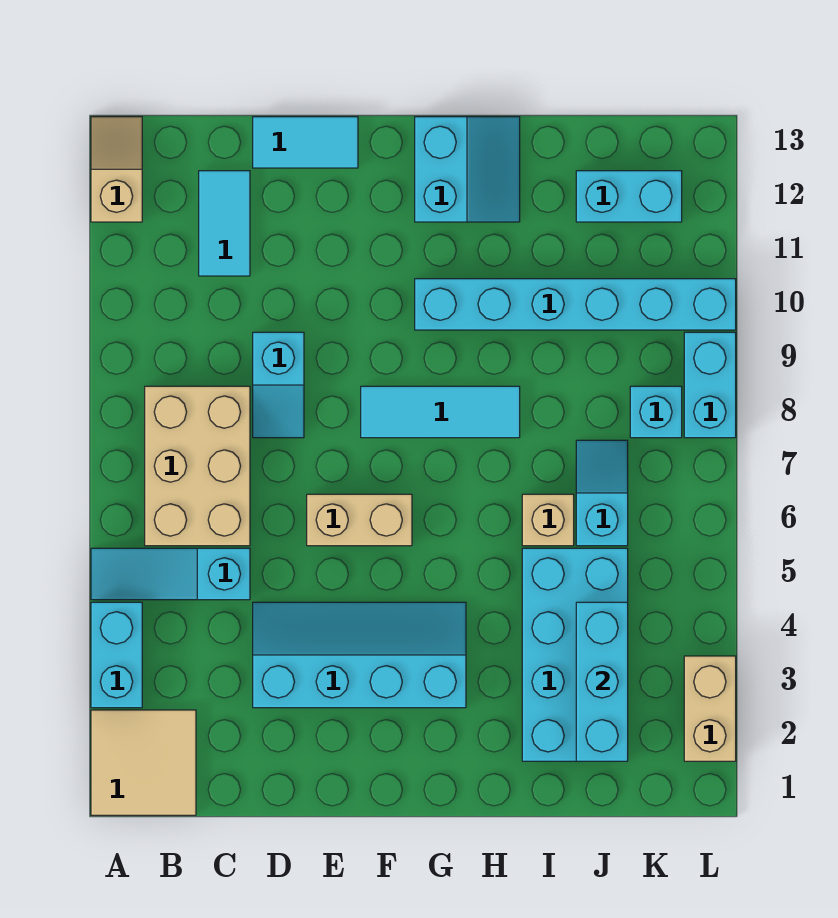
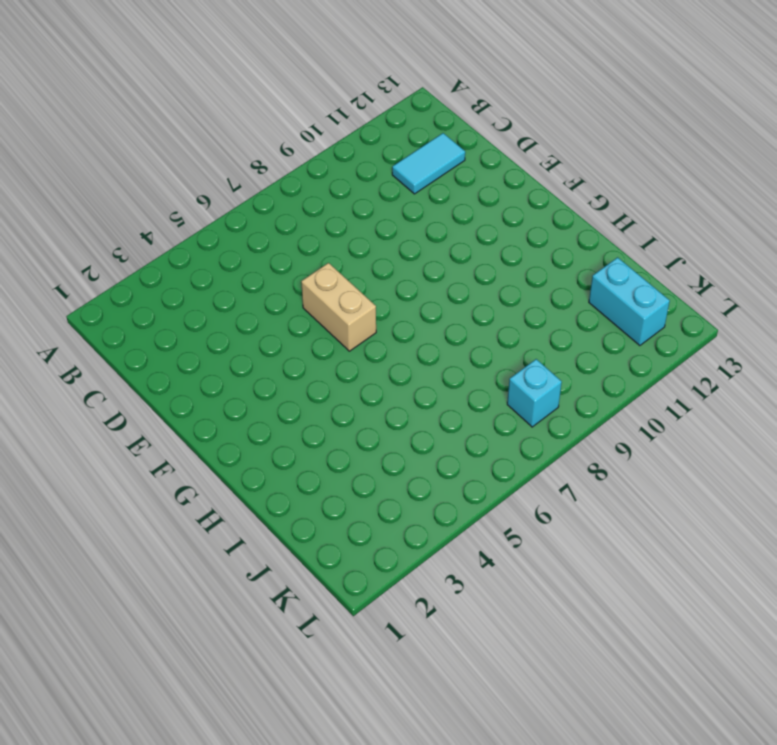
none -> tan tile A1:B2 level 1
none -> cyan brick A3:A4 level 1
none -> cyan slope A5:C5 level 1 top C

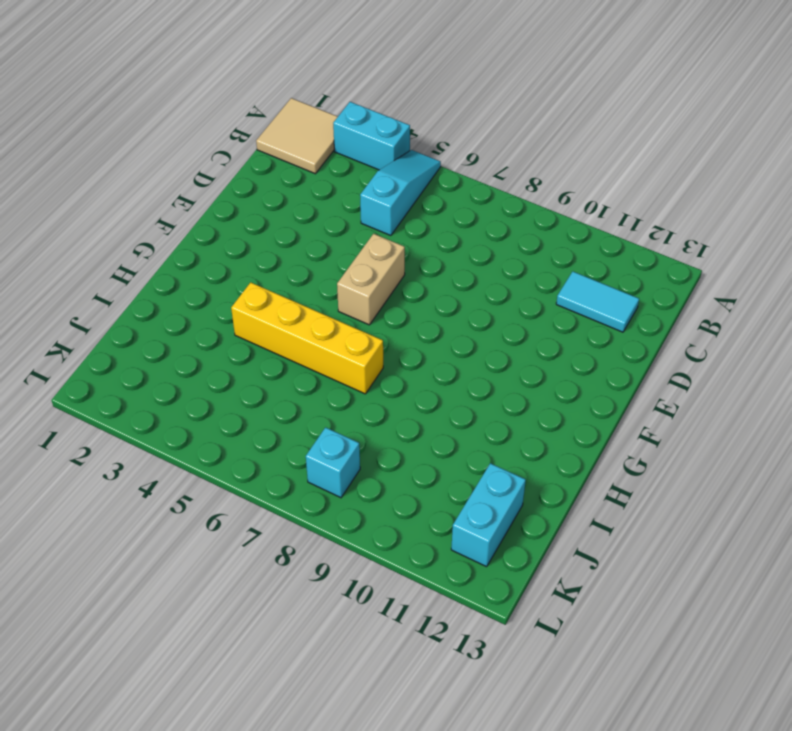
yellow brick H4:H7 level 1 -> none
none -> tan slope A12:A13 level 1 top 12
none -> tan brick B6:C8 level 1
none -> cyan slope D3:G4 level 1 top 3

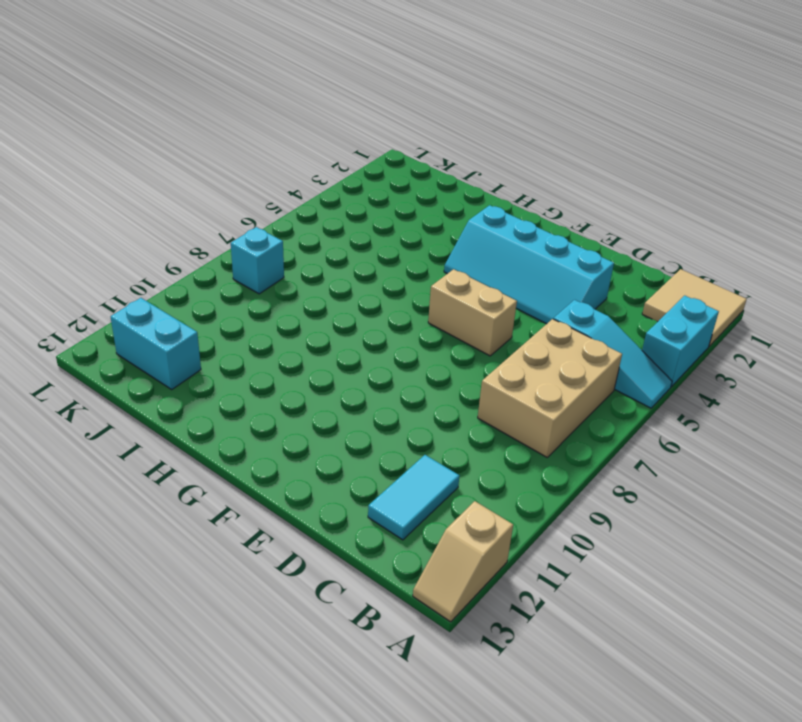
none -> cyan slope D8:D9 level 1 top 9
none -> cyan tile D13:E13 level 1
none -> cyan tile F8:H8 level 1

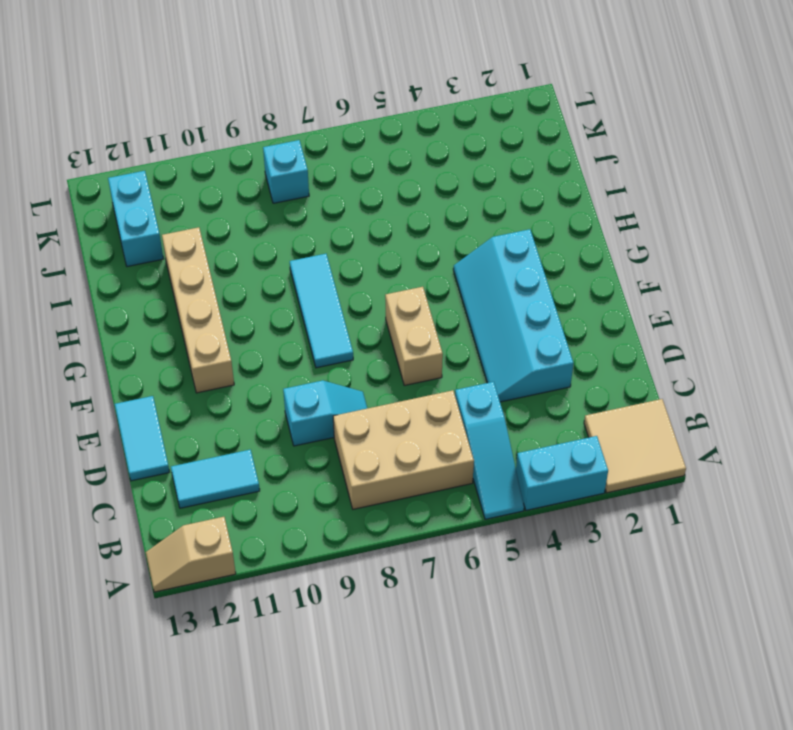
tan brick F11:I11 level 1 -> none
none -> cyan brick G10:L10 level 1
none -> cyan slope G12:H13 level 1 top G
none -> cyan brick I2:J5 level 1

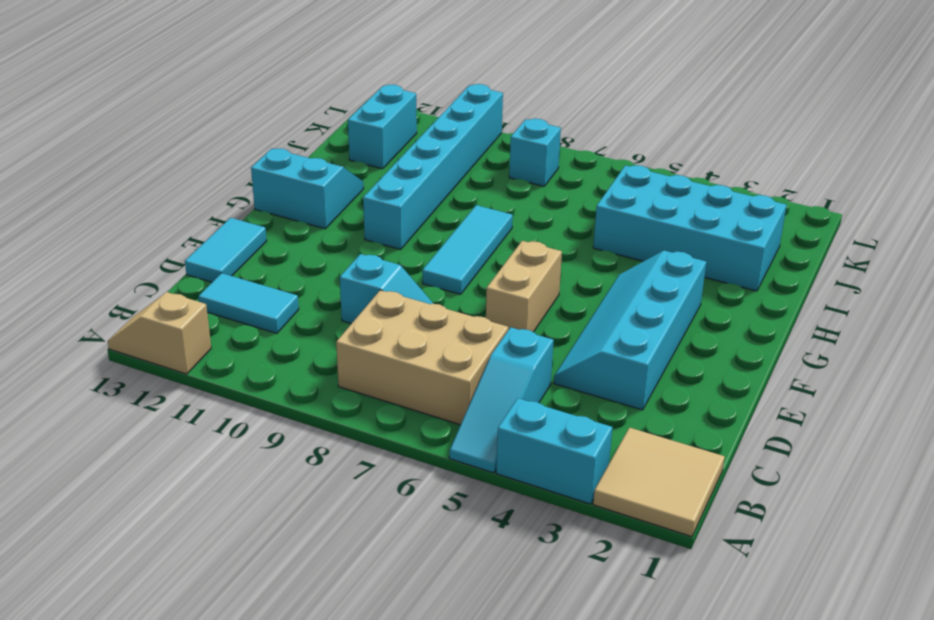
none -> tan brick I6 level 1
none -> cyan slope J6:J7 level 1 top 6
none -> tan brick L2:L3 level 1

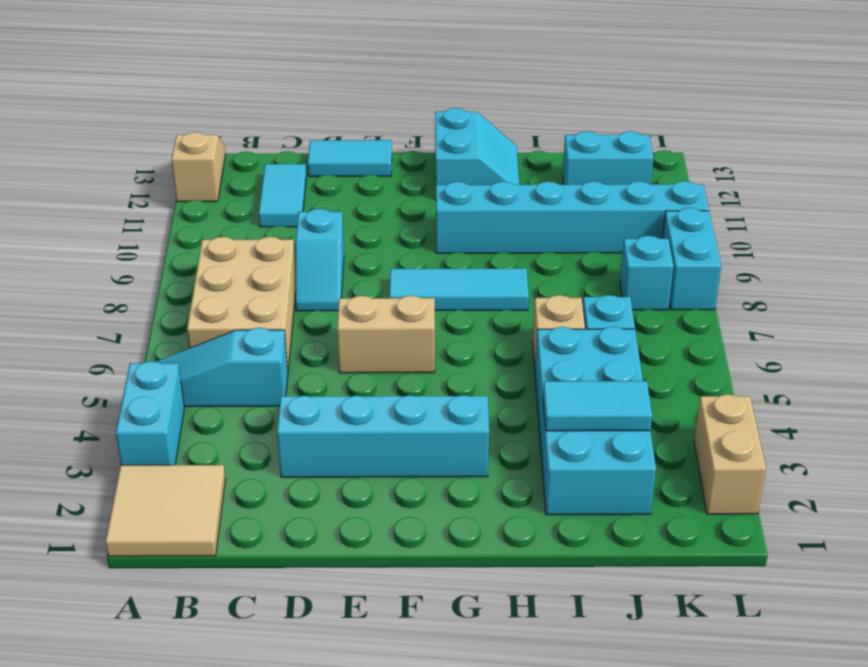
cyan tile I3:J3 level 2 -> cyan brick J2:J4 level 2

